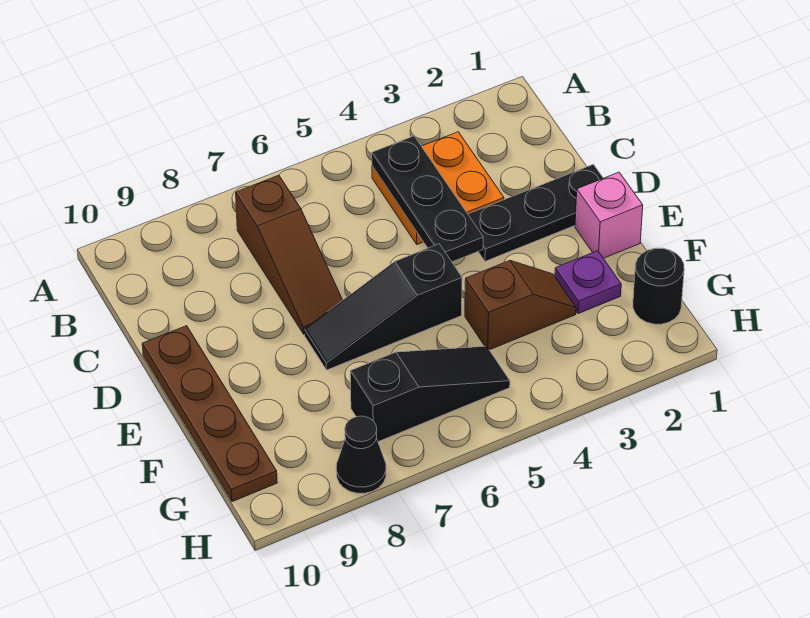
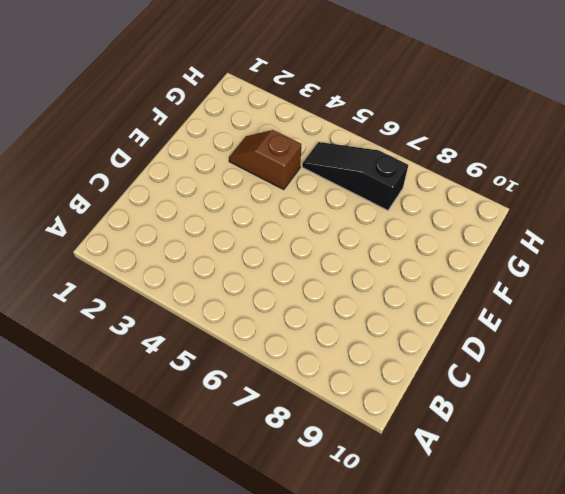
none -> orange plate B3:C4 level 1
none -> brown slope B7:D7 level 1 top B
none -> black plate D1:D3 level 1

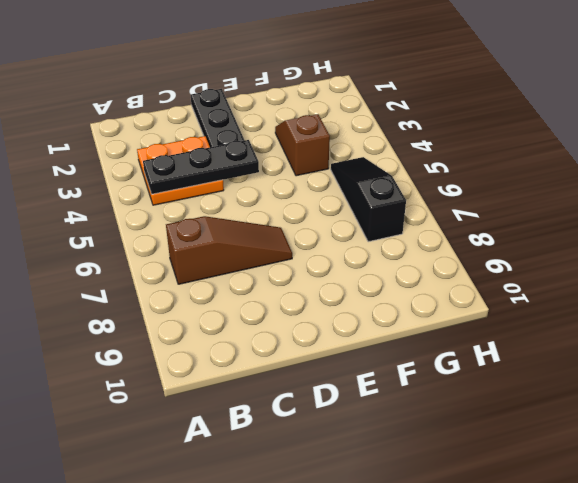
none -> brown plate D10:G10 level 1
none -> pink brick E1 level 1
none -> black slope E5:E7 level 1 top 5

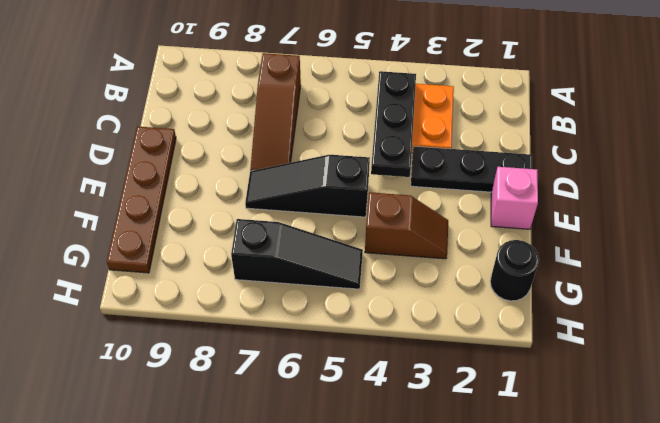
none -> purple plate F2 level 1
none -> black cone H8 level 1

